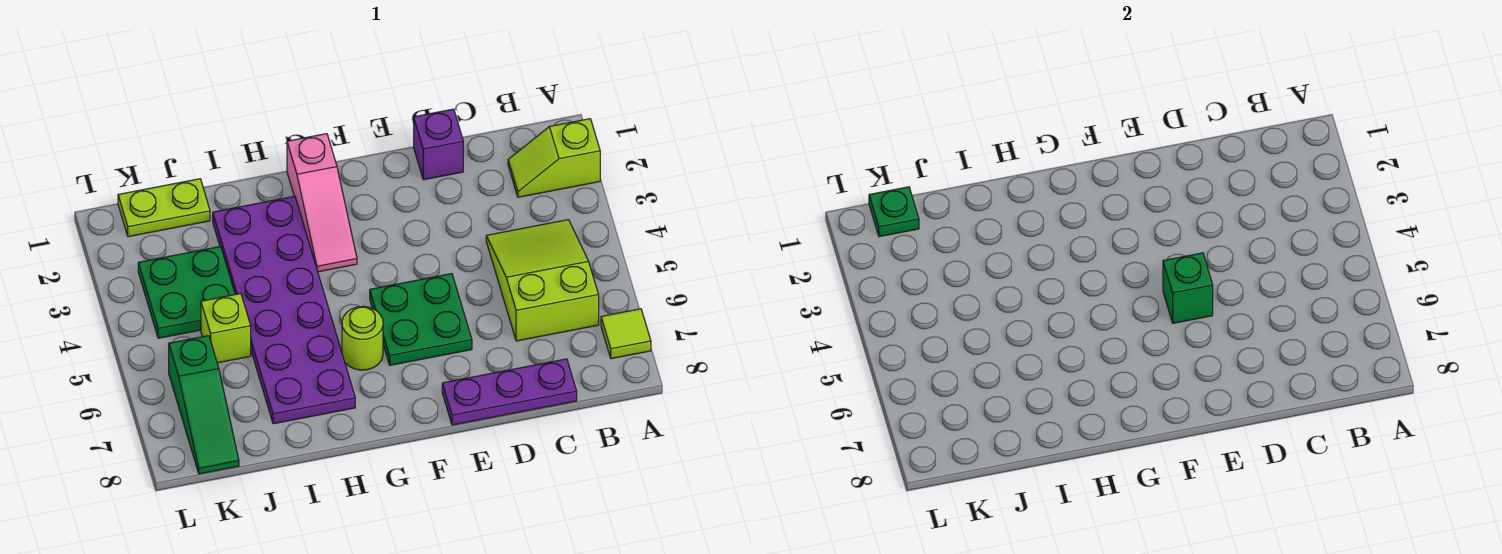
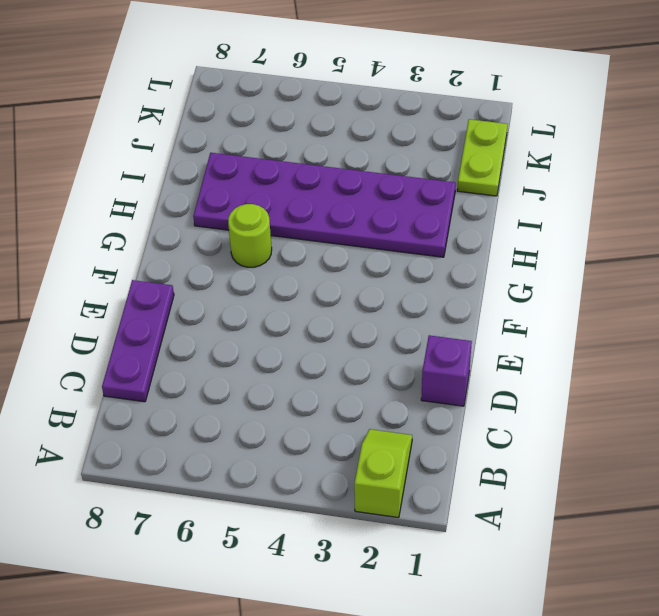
none -> lime tile A7 level 1
none -> lime slope B4:C6 level 1 top 6
none -> green plate E5:F6 level 1

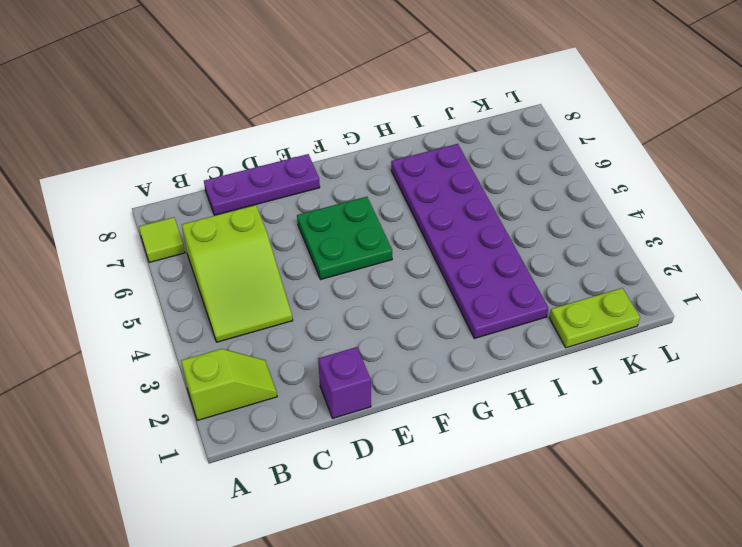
none -> pink slope G1:G3 level 1 top 1
none -> lime round brick G6 level 1
none -> green plate J3:K4 level 1

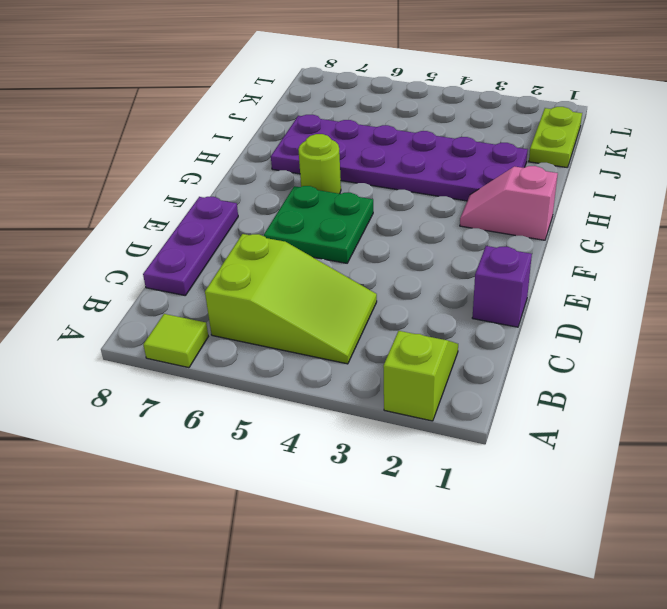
pink slope G1:G2 level 1 top 1 -> pink slope G1:G3 level 1 top 1
none -> green plate J3:K4 level 1
none -> lime brick J5 level 1
none -> green slope K6:K8 level 1 top 6

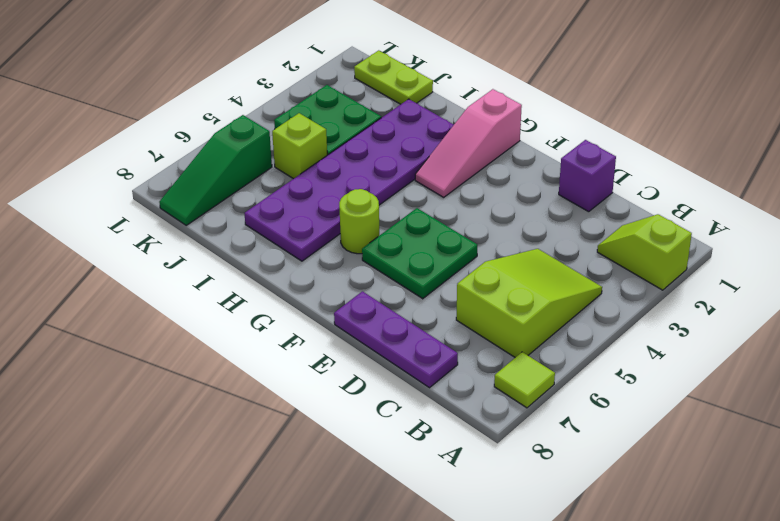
none -> green brick E5 level 2
none -> green plate K1 level 2

